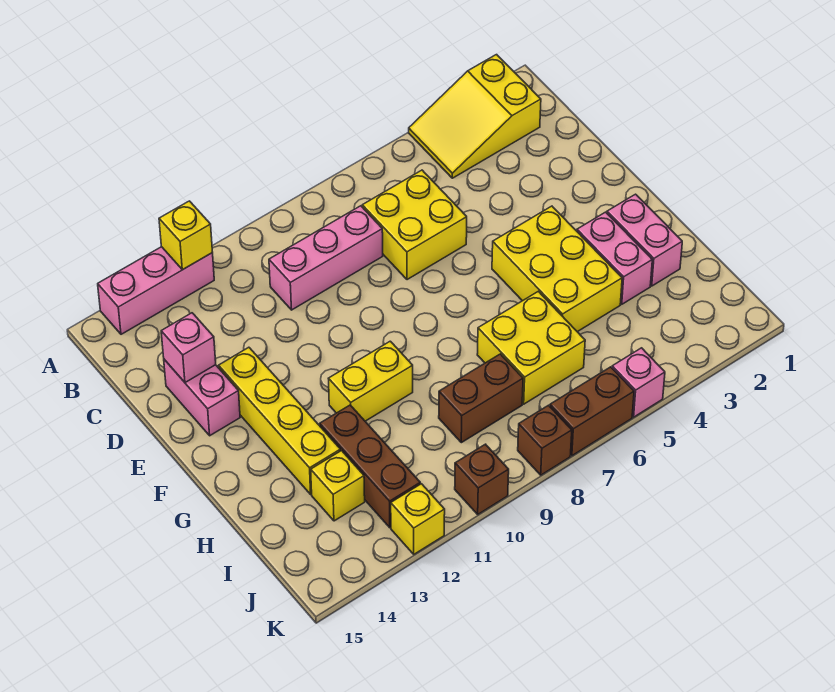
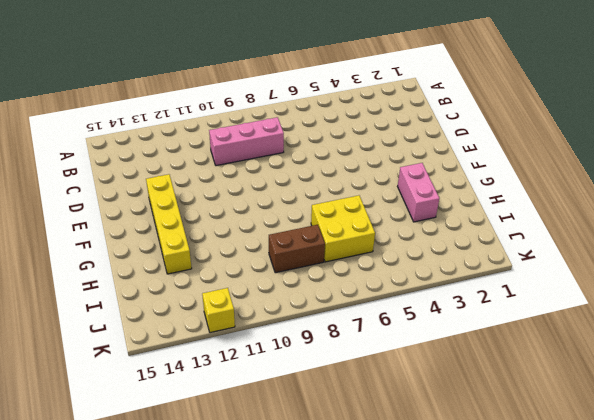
none -> yellow slope A2:B4 level 1 top 2
none -> pink brick A12:A14 level 1
none -> yellow brick C6:D7 level 1

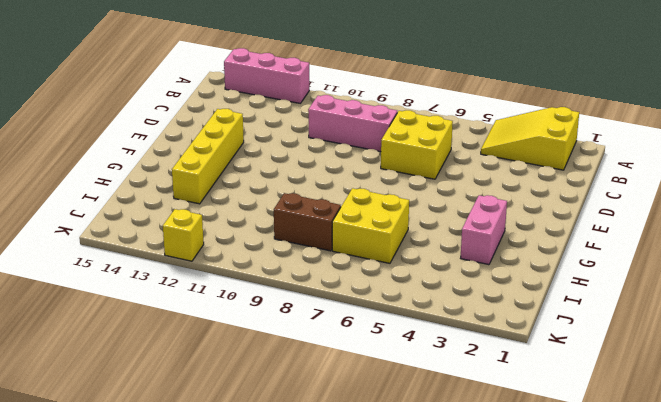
none -> pink brick D14:E14 level 1
none -> yellow brick F4:H5 level 1
none -> pink brick G2:H2 level 1

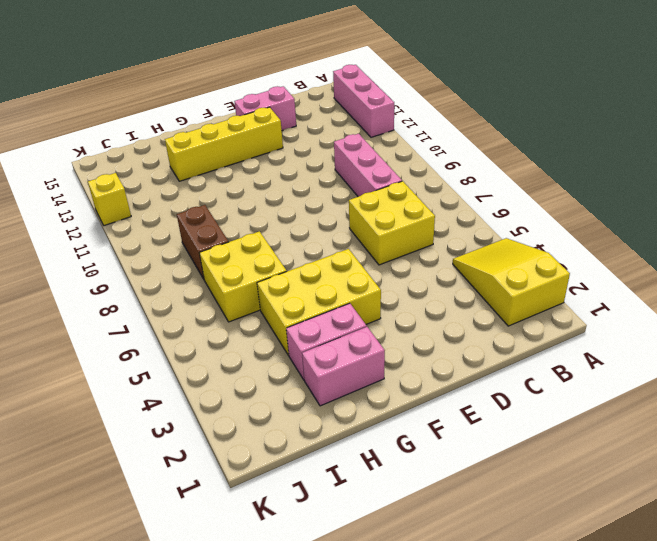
none -> yellow brick G10:G11 level 1
none -> brown brick H12:J12 level 1
none -> yellow brick I13 level 1

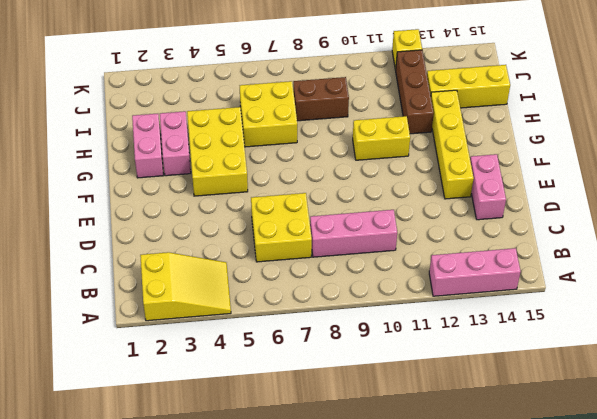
yellow brick I13:I15 level 1 -> yellow brick I13 level 1
none -> pink brick K5 level 1
none -> brown brick K6:K7 level 1
none -> brown brick K8 level 1

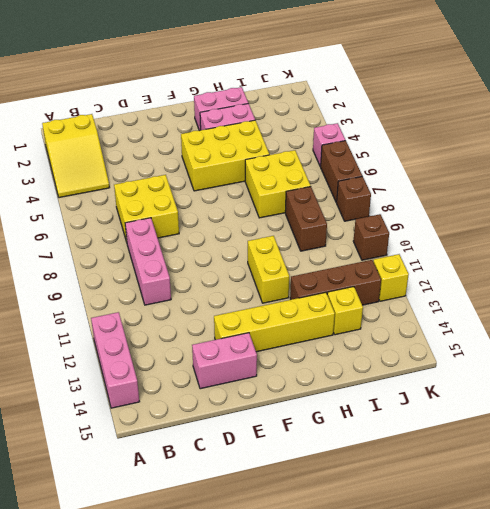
none -> yellow brick A12 level 2
none -> pink brick D14 level 2

